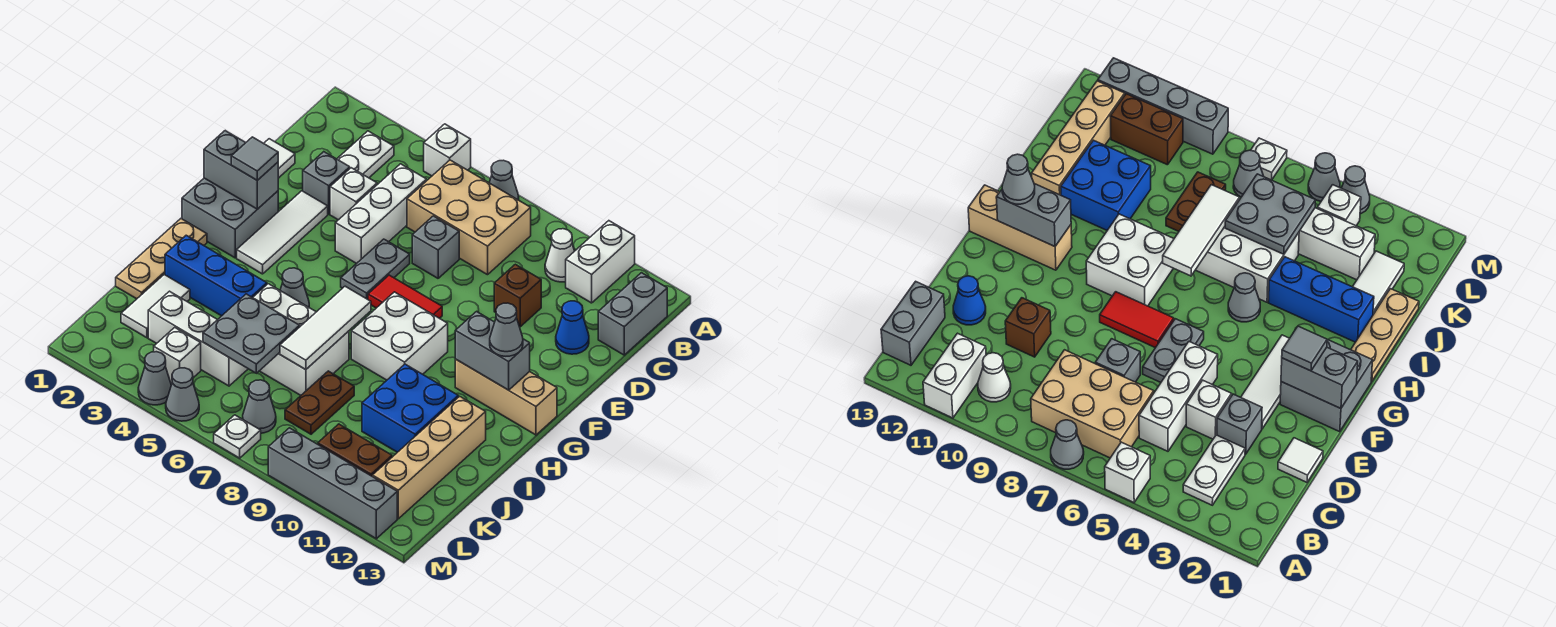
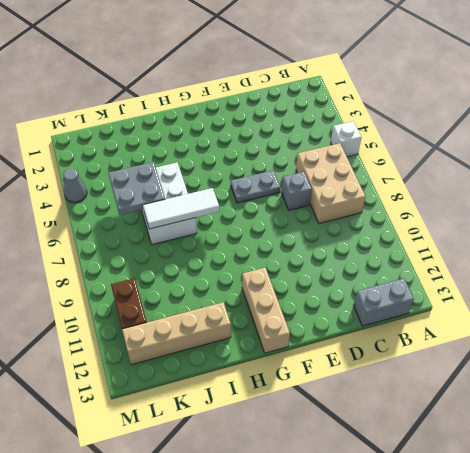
none -> grey cone A7 level 1
none -> white brick A11:B11 level 1
none -> white plate B3:C3 level 1
none -> white cone B10 level 1

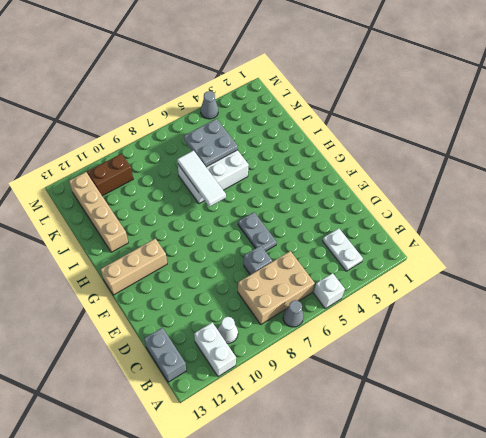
none -> white brick C5:E5 level 1
none -> white tile D1 level 1
none -> grey brick D3 level 1
none -> white brick D4 level 1

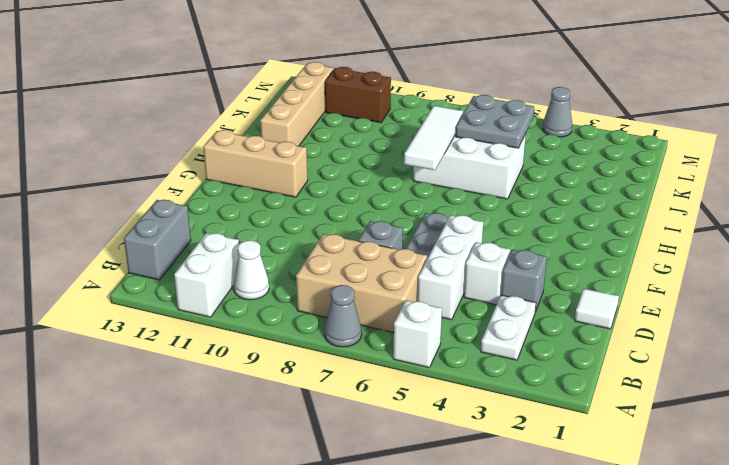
none -> brown brick D10 level 1
none -> blue cone D12 level 1
none -> white tile E3:G3 level 1
none -> grey brick F1:G2 level 1

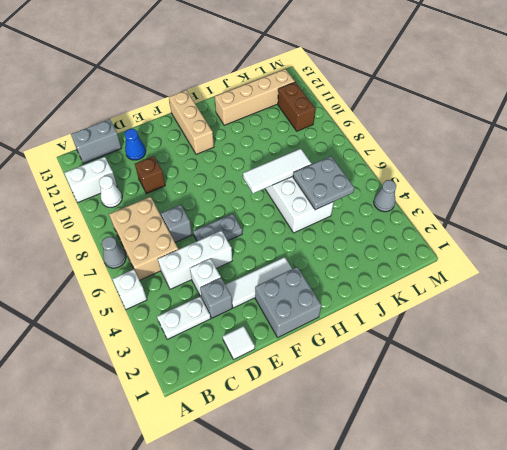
none -> red tile F7:F8 level 1
none -> white brick G8:H9 level 1
none -> tan plate H1:J1 level 1
none -> grey cone H5 level 1

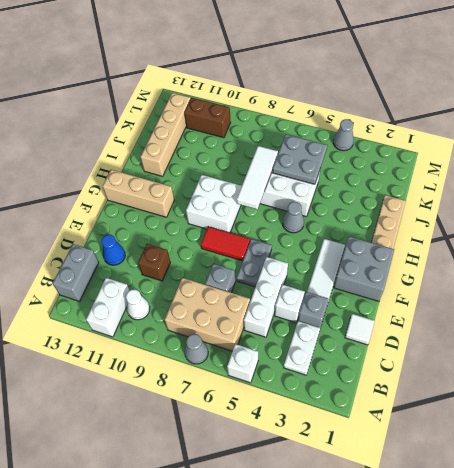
none -> blue brick I2:I4 level 1
none -> blue brick I10:J11 level 1
none -> white tile J2:K2 level 1
none -> brown plate J8:K8 level 1

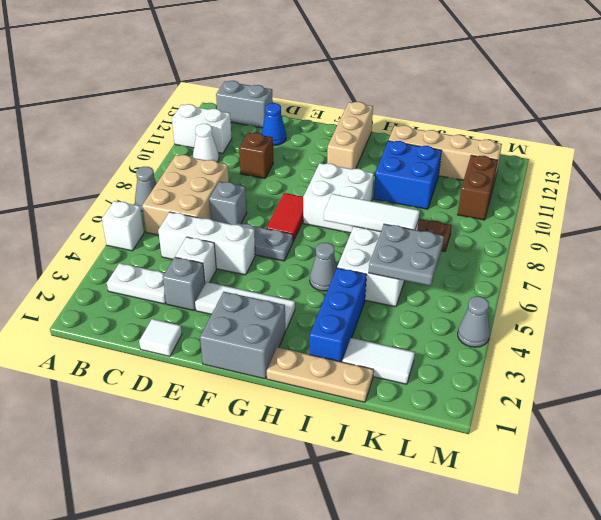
none -> white brick K3:K5 level 1
none -> white brick L4 level 1
none -> grey cone L7 level 1
none -> grey cone M5 level 1

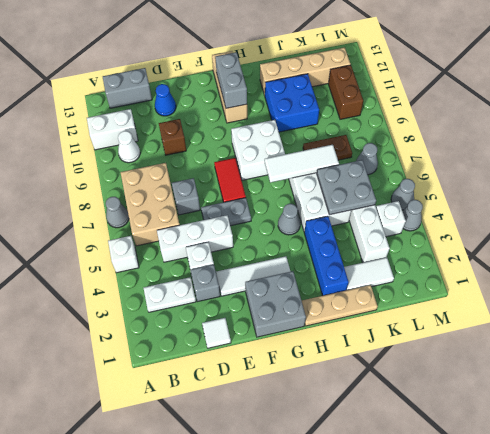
none -> white plate M7 level 1
none -> grey brick M9:M12 level 1
none -> grey brick F1:F2 level 2
none -> grey tile F2 level 3

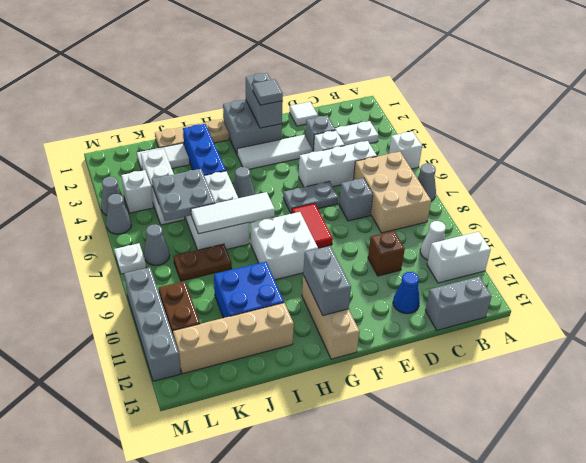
none -> grey cone G12 level 3

